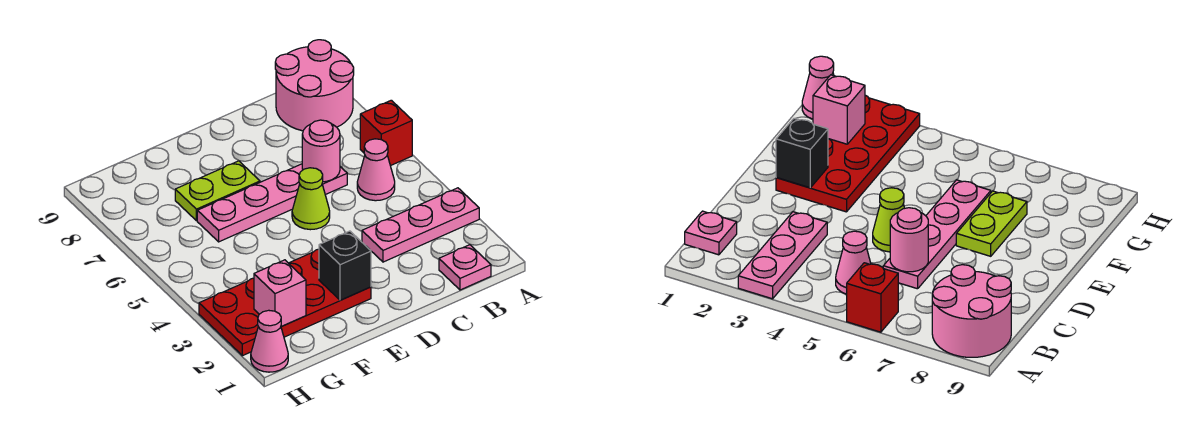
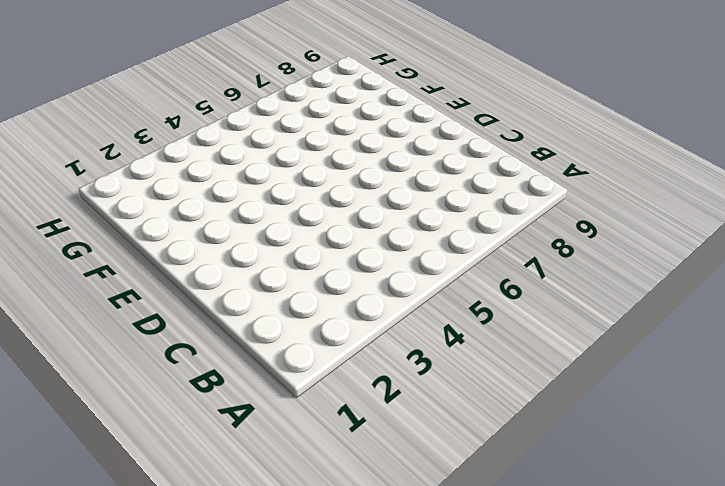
none -> pink plate A3:C3 level 1
none -> red brick A6 level 1
none -> pink round brick A8:B9 level 1

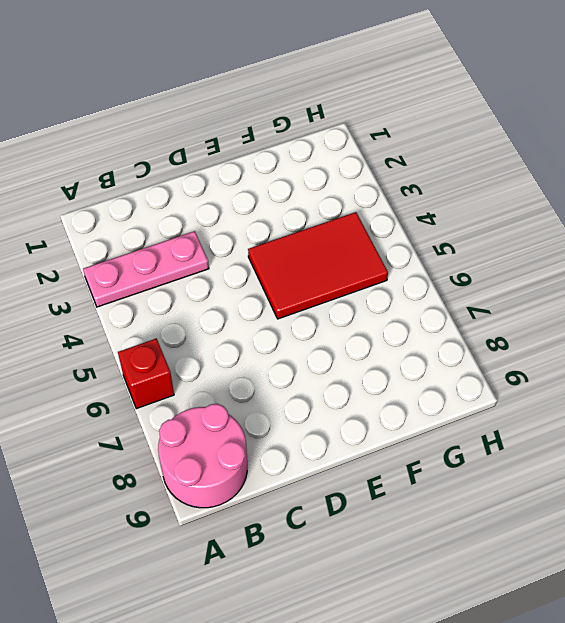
red tile E4:G5 level 1 -> none
none -> pink plate B1 level 1
none -> pink cone B5 level 1
none -> pink plate C6:F6 level 1

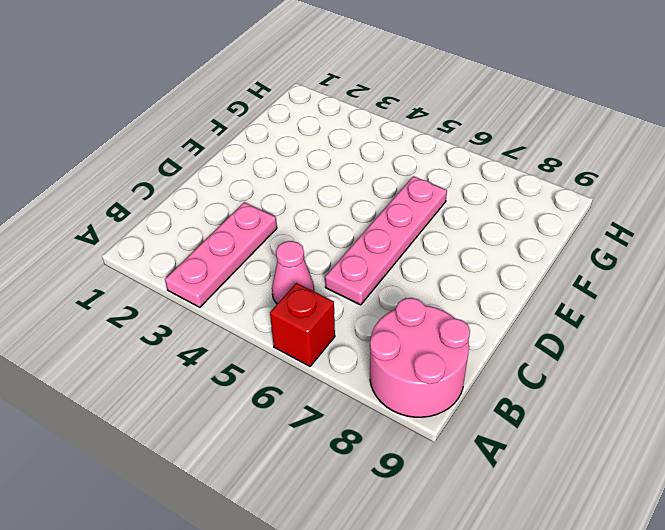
none -> pink plate B1 level 1
none -> lime cone D5 level 1
none -> red plate E2:H3 level 1

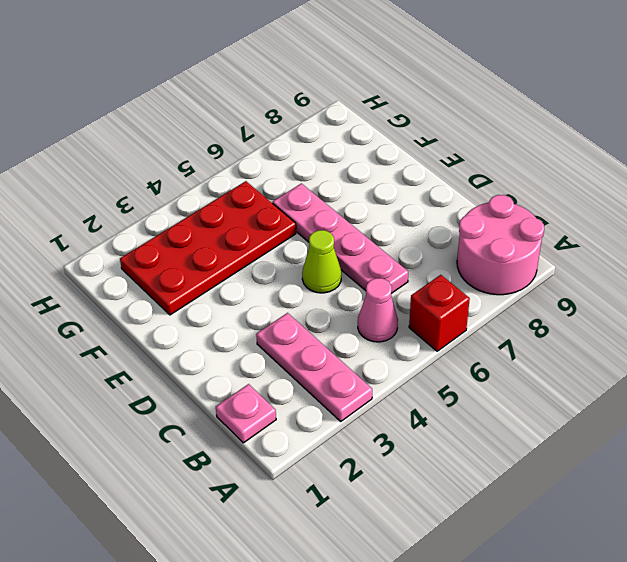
red plate F2:G5 level 1 -> red plate E2:H3 level 1
none -> lime plate E7:F7 level 1
none -> pink cone H1 level 1
none -> pink round brick C6 level 2

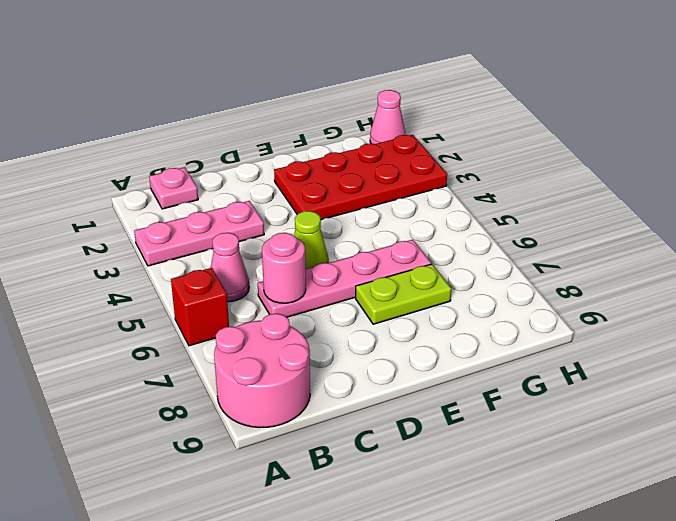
none -> black brick E2 level 2
none -> pink brick G2 level 2

